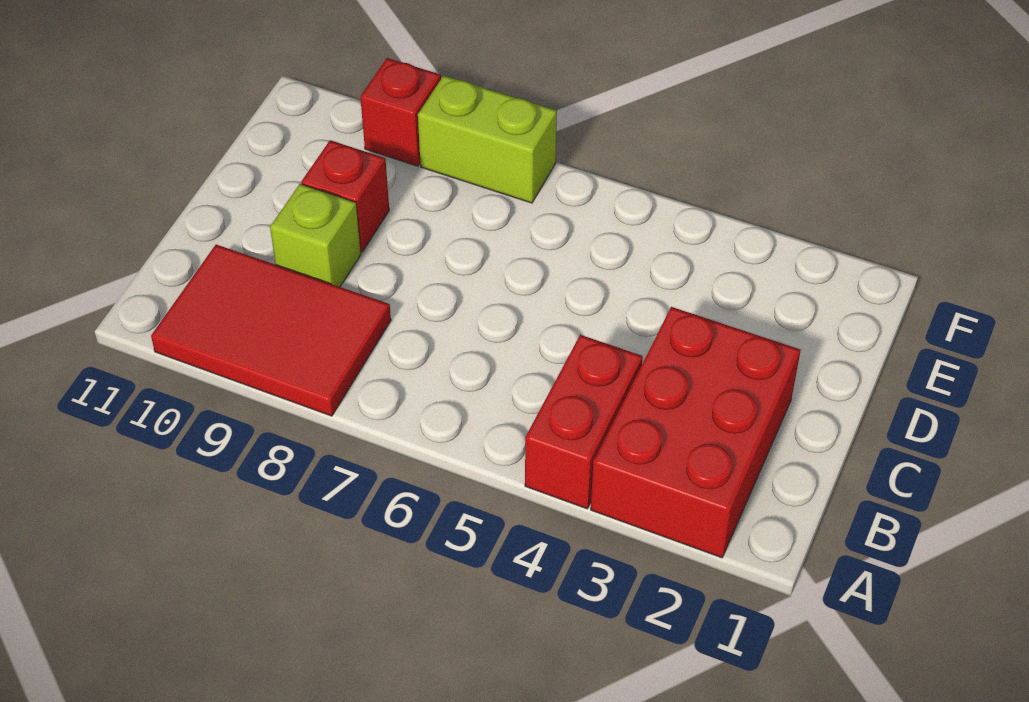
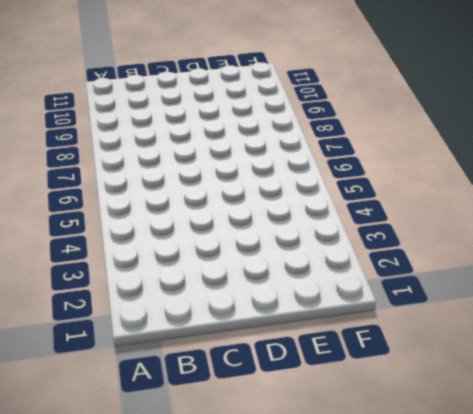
none -> red brick A2:C3 level 1
none -> red brick A4:B4 level 1

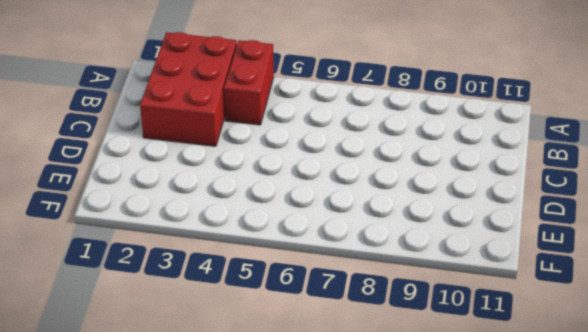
none -> red tile A8:B10 level 1
none -> lime brick C9 level 1

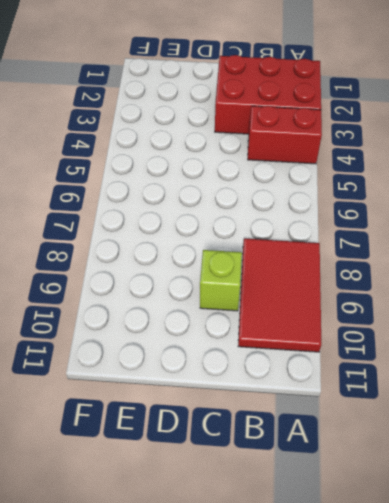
none -> red brick D9 level 1
none -> lime brick F7:F8 level 1

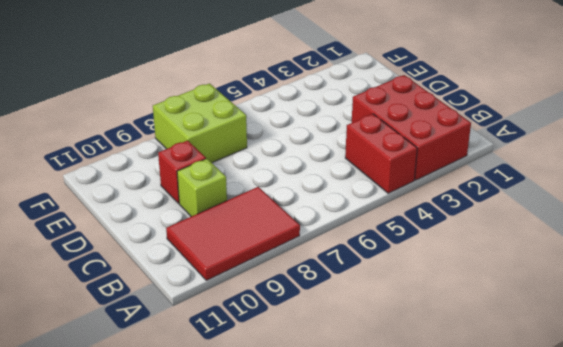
lime brick E7:F8 level 1 -> lime brick F7:F8 level 1
none -> red brick F9 level 1

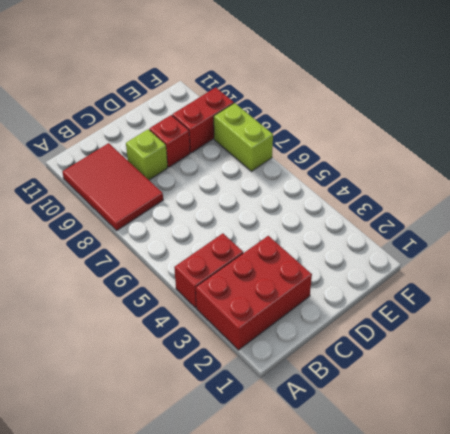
red brick E9:F9 level 1 -> red brick F9 level 1

